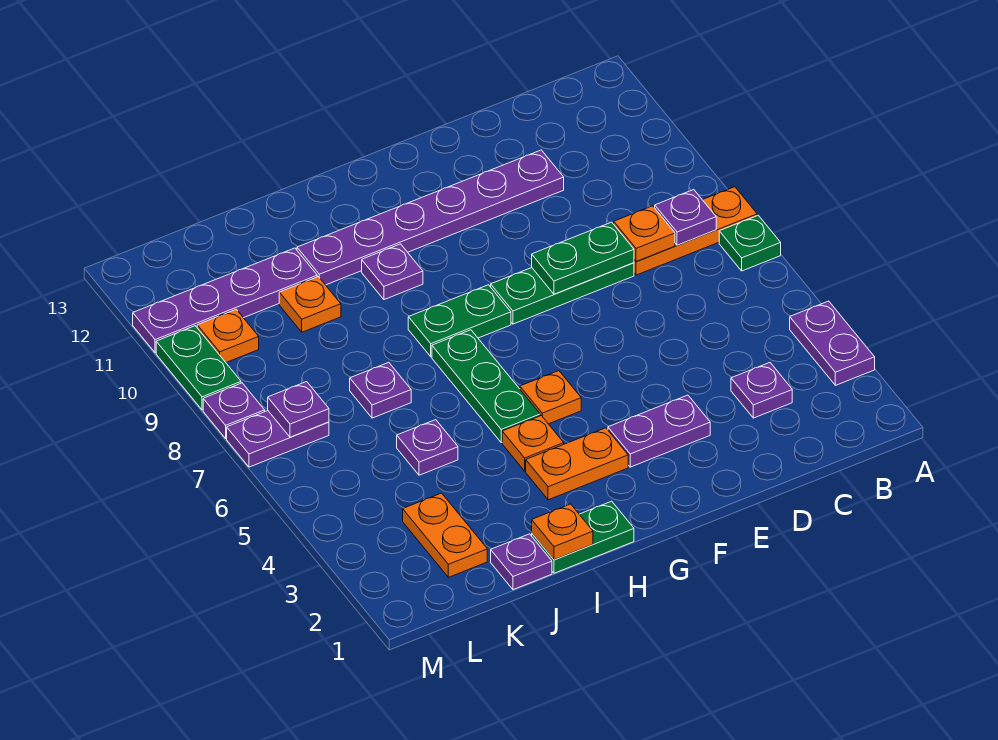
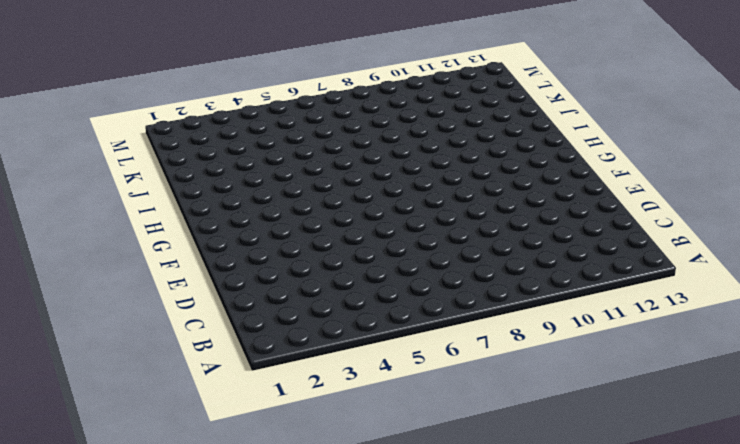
none -> purple plate A3:A4 level 1
none -> green plate A7 level 1
none -> orange plate A8:C8 level 1

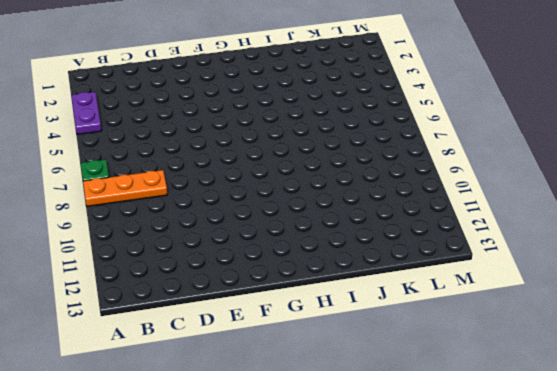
none -> purple plate C3 level 1
none -> green plate D8:F8 level 1
none -> purple plate D11:I11 level 1

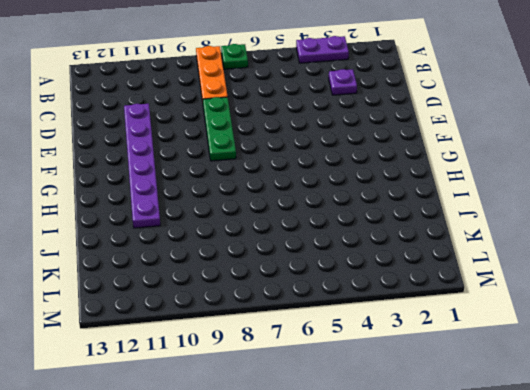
none -> purple plate E3:F3 level 1
none -> orange plate G3:H3 level 1
none -> orange plate G5 level 1

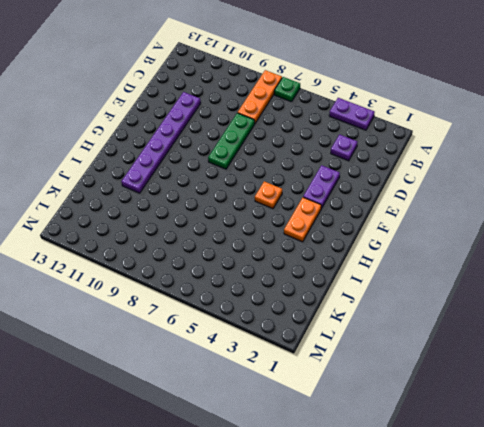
none -> green plate G8:H8 level 1
none -> green plate H1:I1 level 1
none -> orange plate H4 level 1

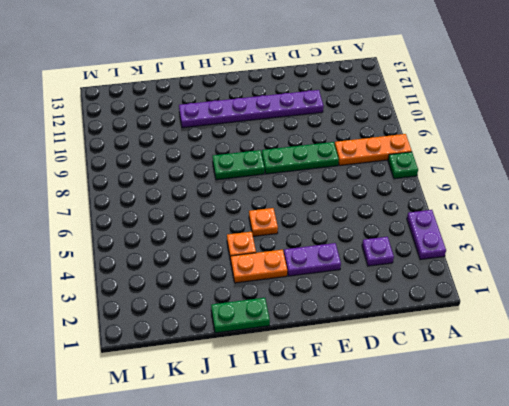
none -> green plate H5:H7 level 1
none -> purple plate H10 level 1
none -> purple plate J1 level 1

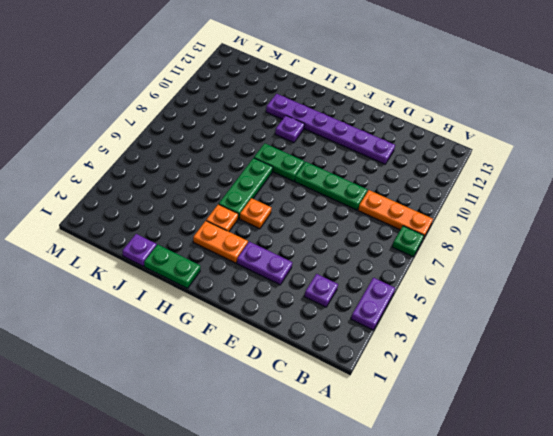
none -> purple plate J5 level 1
none -> purple plate J7 level 1
none -> orange plate J10 level 1

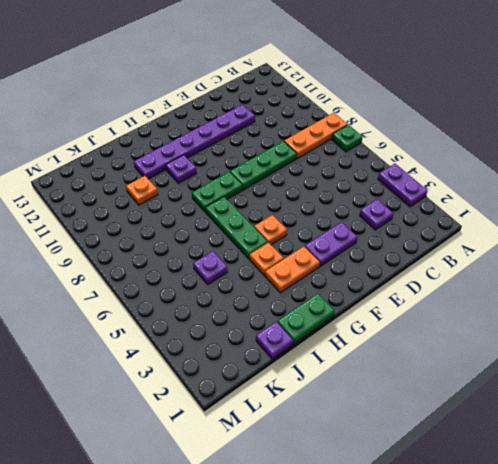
none -> purple plate J7 level 1
none -> purple plate J11:M11 level 1
none -> orange plate K2:K3 level 1

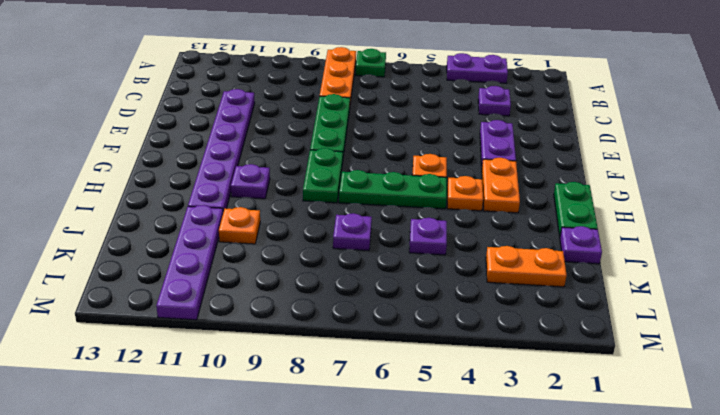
none -> purple plate L7:M7 level 1
none -> orange plate L10 level 1
none -> purple plate M8 level 1

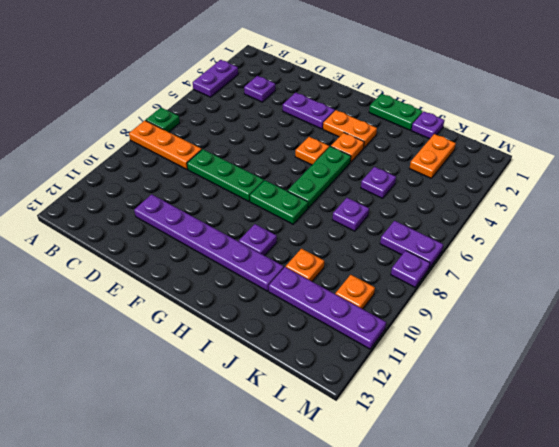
none -> green plate M9:M10 level 1
none -> purple plate B8 level 2
none -> orange plate C8 level 2

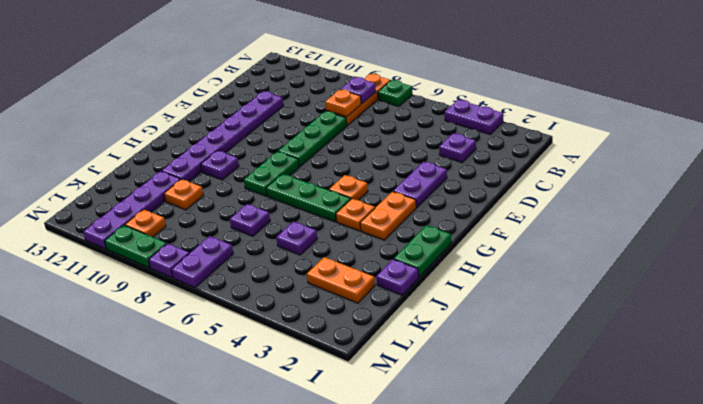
none -> green plate D8:E8 level 2
none -> orange plate I1 level 2
none -> purple plate L7 level 2

